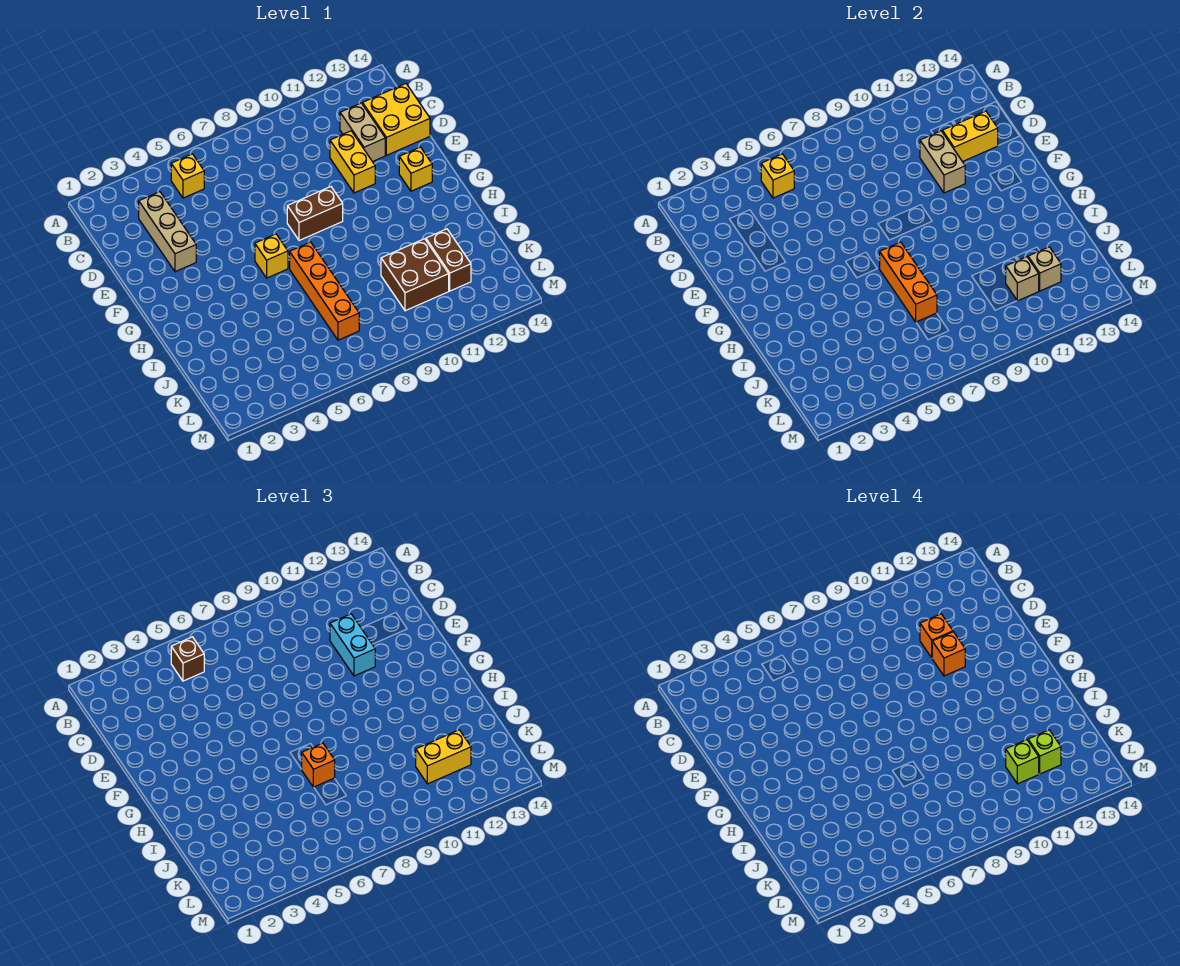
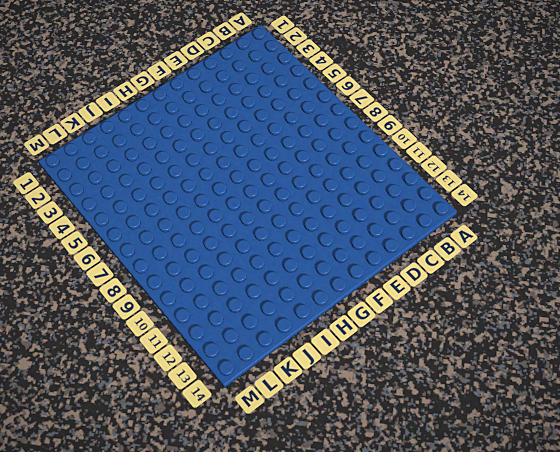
none -> yellow brick B5 level 1
none -> tan brick C3:E3 level 1
none -> tan brick C12:D12 level 1

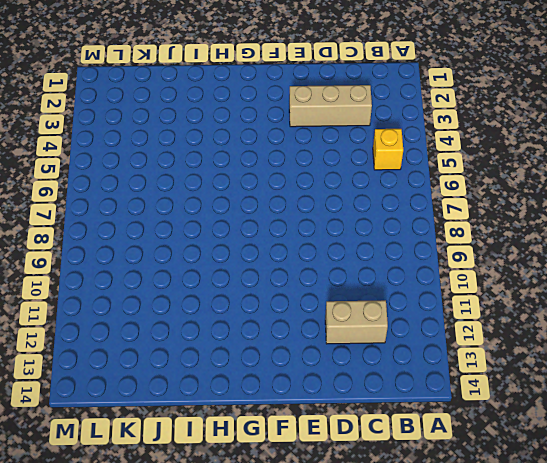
none -> yellow brick C13:D14 level 1
none -> yellow brick D11:E11 level 1
none -> brown brick F8:F9 level 1

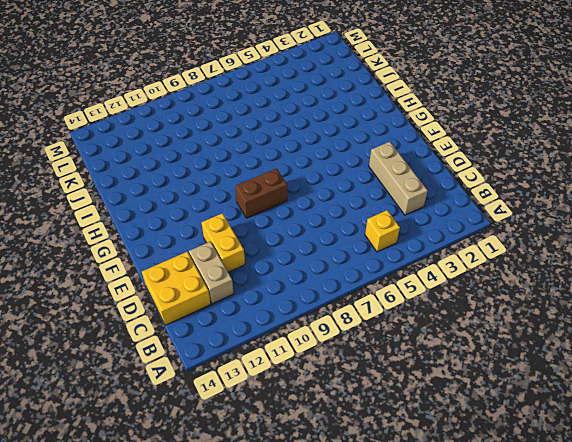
none -> yellow brick F13 level 1
none -> yellow brick G6 level 1
none -> orange brick H7:K7 level 1

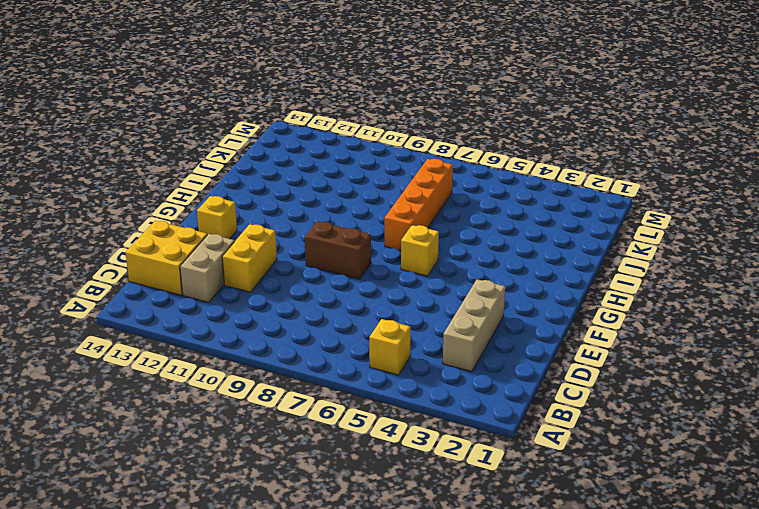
none -> brown brick J10:K11 level 1
none -> brown brick J12:K12 level 1
none -> yellow brick B5 level 2

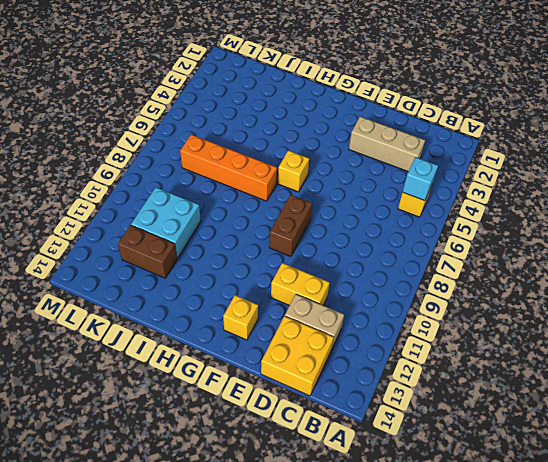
cyan brick B5 level 2 -> yellow brick B5 level 2
cyan brick J10:K11 level 1 -> brown brick J10:K11 level 1
none -> tan brick D11:E11 level 2
none -> yellow brick D12:D13 level 2
none -> orange brick H7:J7 level 2

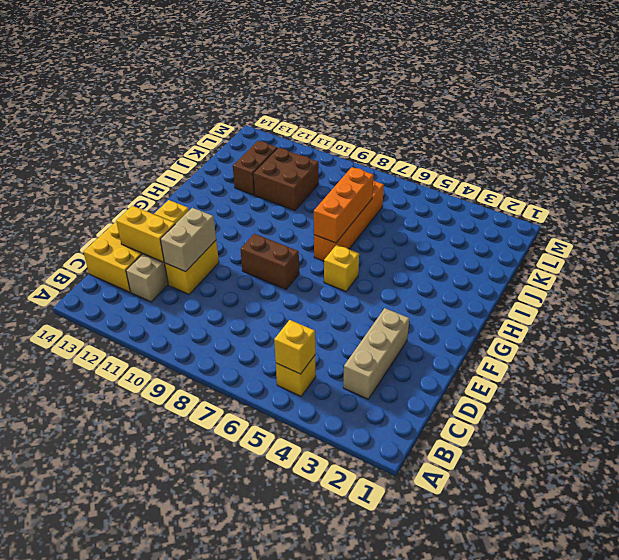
none -> tan brick K11 level 2
none -> tan brick K12 level 2
none -> brown brick B5 level 3

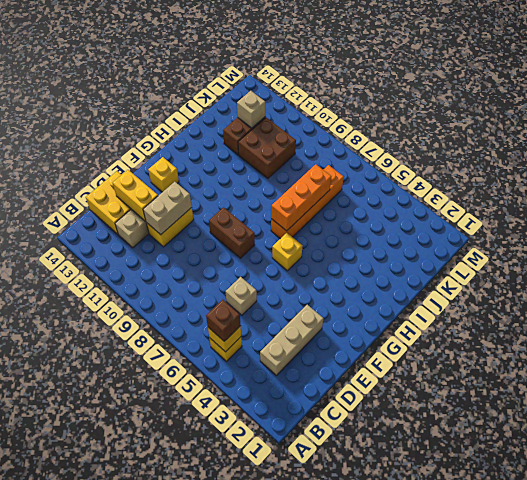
tan brick D6 level 1 -> tan brick K11 level 2
none -> cyan brick D11:E11 level 3
none -> orange brick I7 level 3
none -> yellow brick K11:K12 level 3

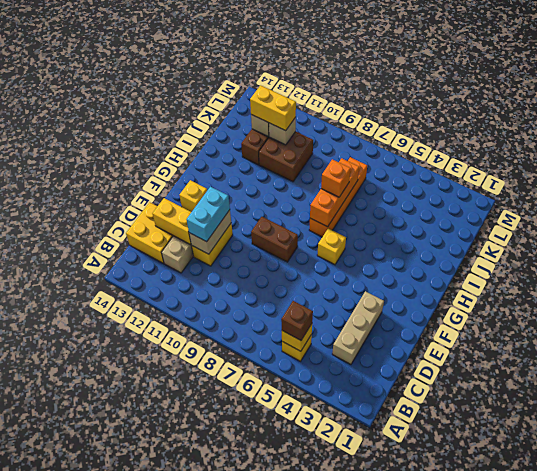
none -> orange brick D11 level 4
none -> orange brick E11 level 4
none -> lime brick K11 level 4

